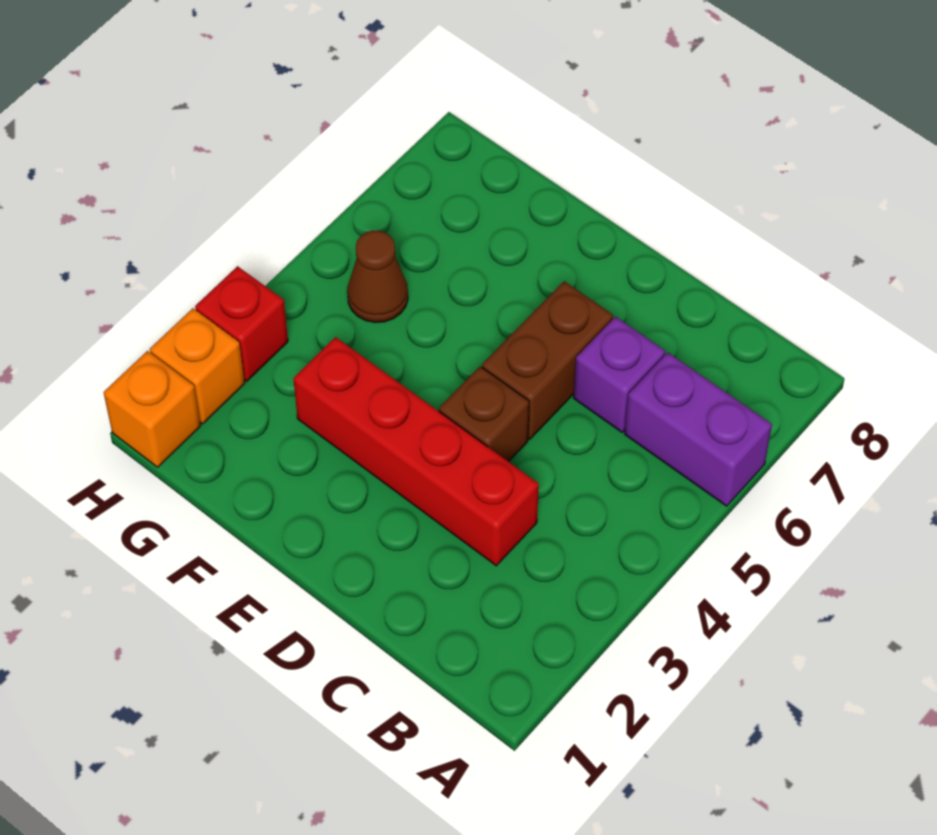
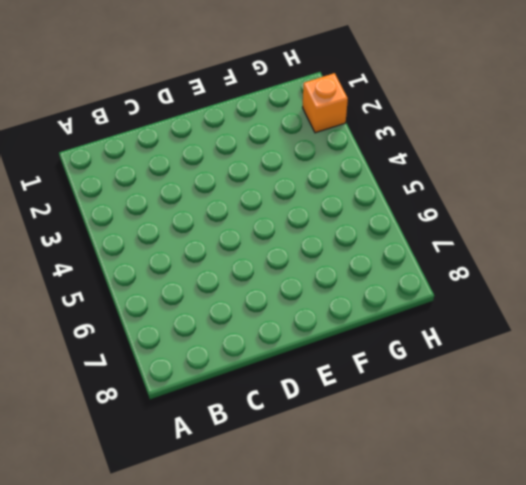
none -> purple brick A6:B6 level 1
none -> red brick C3:F3 level 1

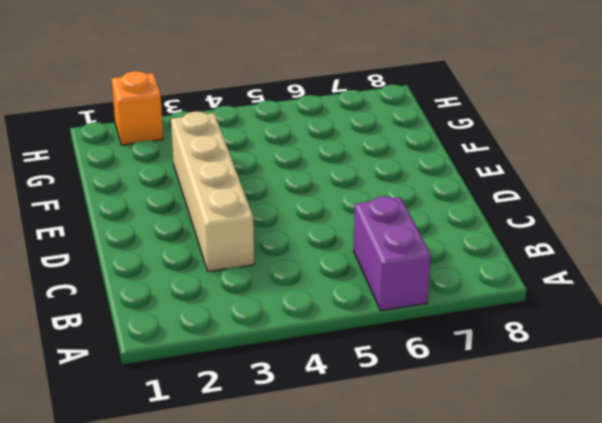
tan brick C3:F3 level 1 -> red brick C3:F3 level 1
none -> purple brick C6 level 1
none -> brown brick D4 level 1

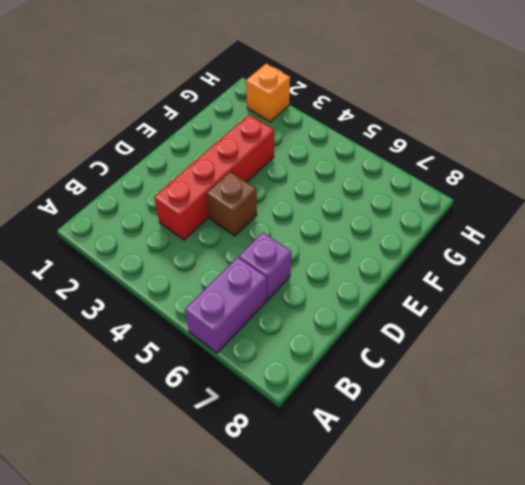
none -> brown brick D5:D6 level 1
none -> brown cone G5 level 1

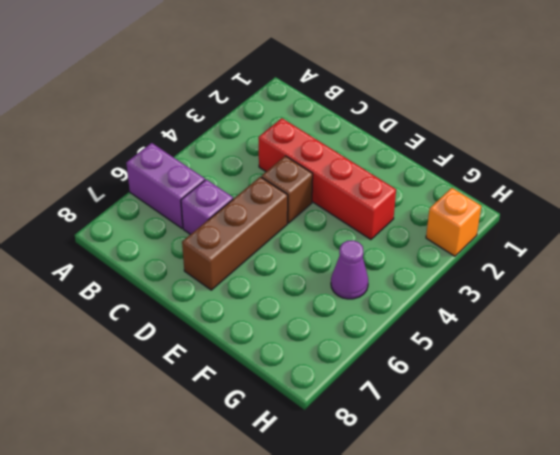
brown brick D5:D7 level 1 -> brown brick D5:D6 level 1
purple cone G5 level 1 -> brown cone G5 level 1
none -> orange brick H1 level 1
none -> red brick H3 level 1

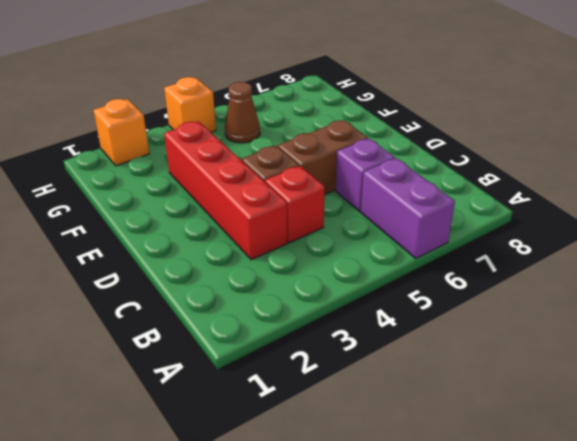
red brick C4 level 1 -> red brick H3 level 1
orange brick H4 level 1 -> orange brick H1 level 1

